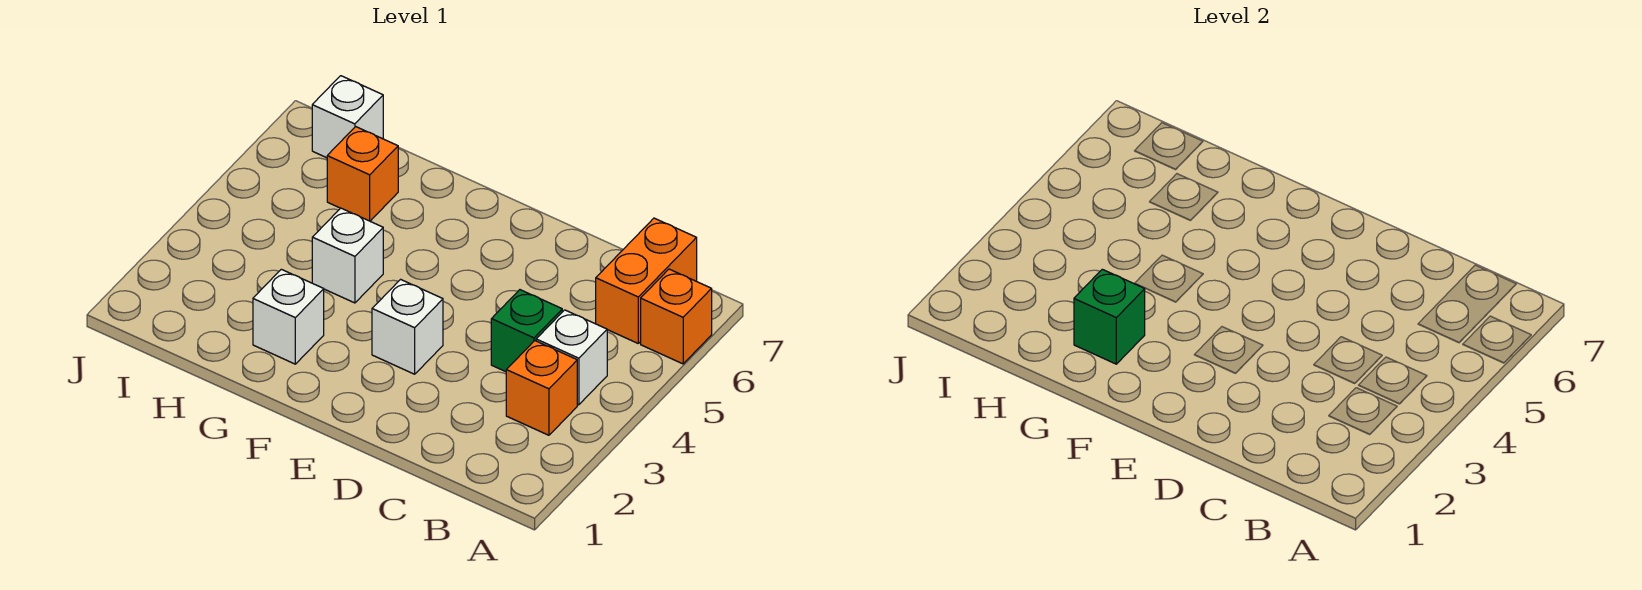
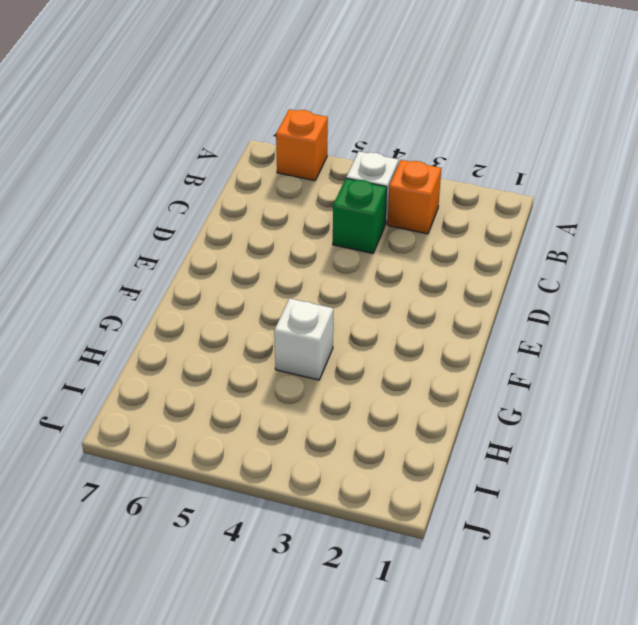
none -> orange brick B6:B7 level 1
none -> white brick E3 level 1

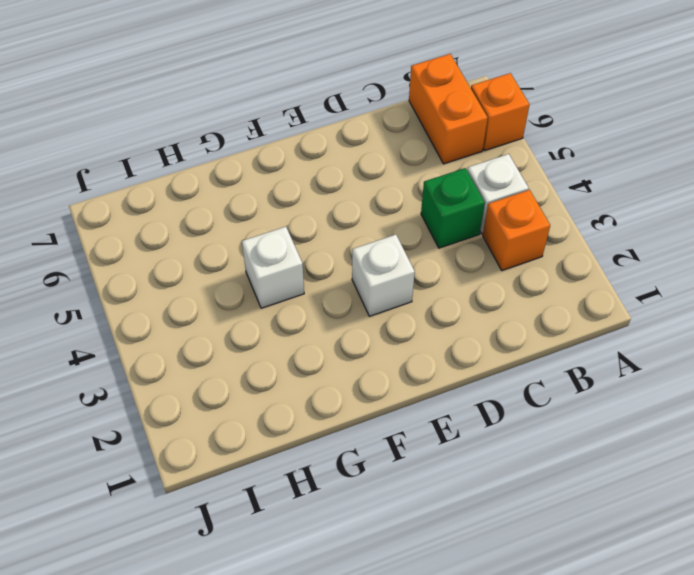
none -> white brick G2 level 1
none -> orange brick H6 level 1

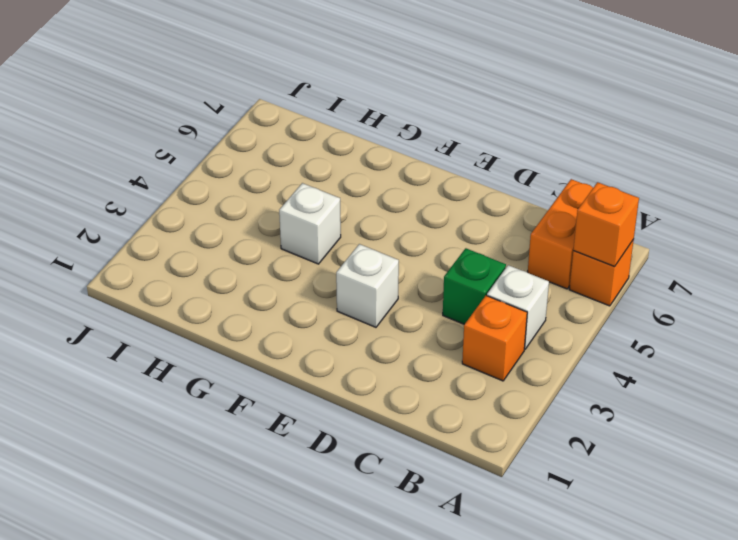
orange brick A6 level 2 -> orange brick H6 level 1
none -> white brick G2 level 1
none -> white brick I7 level 1

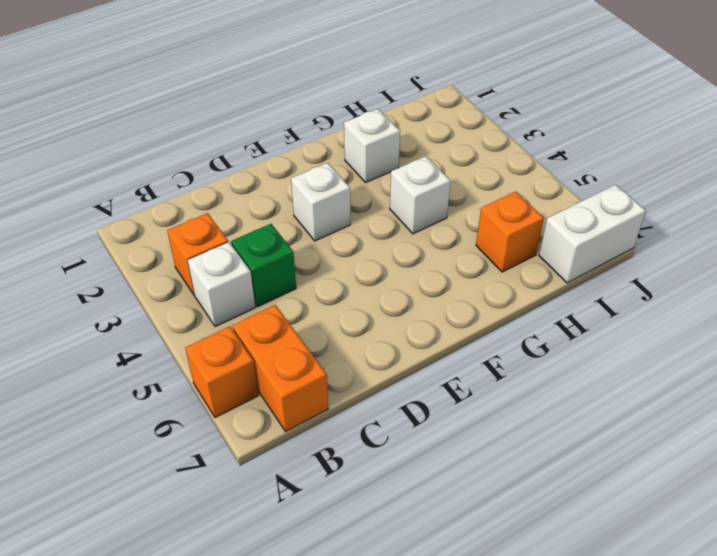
white brick I7:J7 level 1 -> white brick I7 level 1
none -> green brick G2 level 2

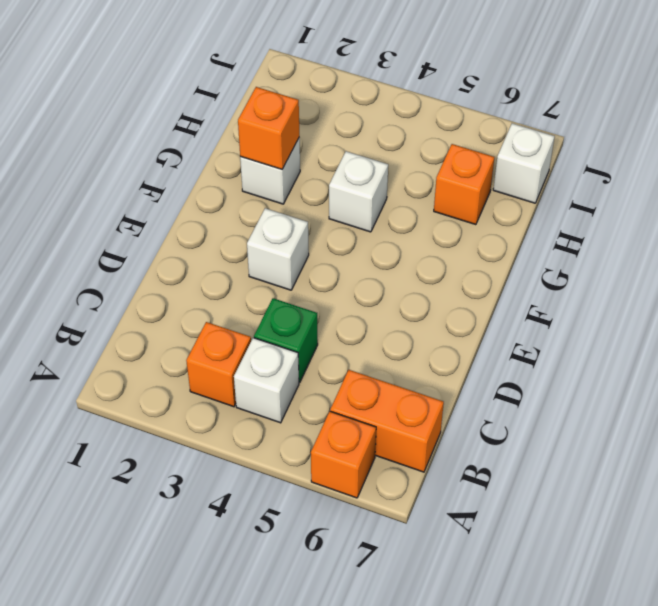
orange brick G2 level 2 -> green brick G2 level 2

